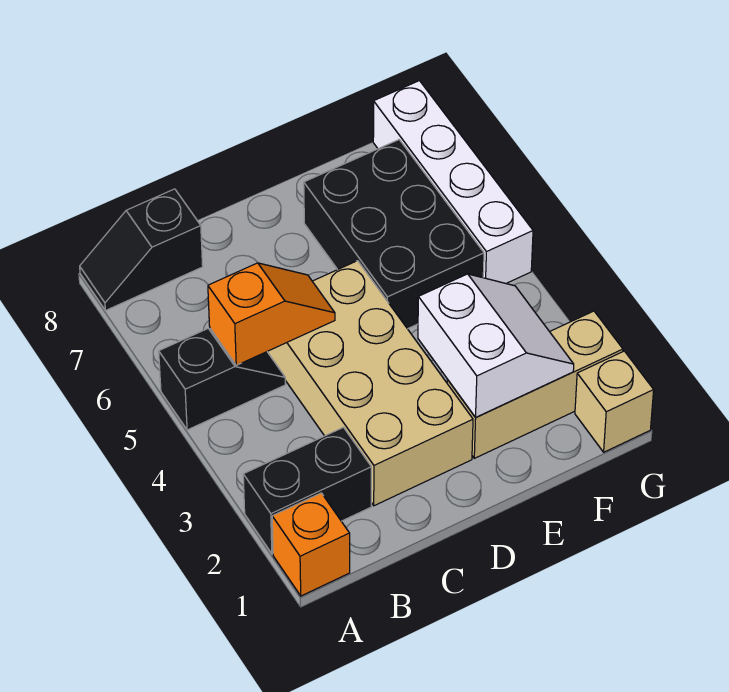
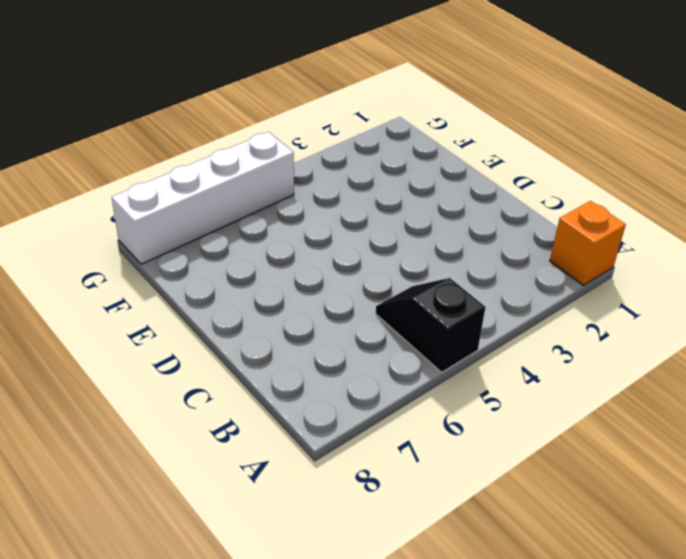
none -> black brick A2:B2 level 1
none -> black slope A8:B8 level 1 top B

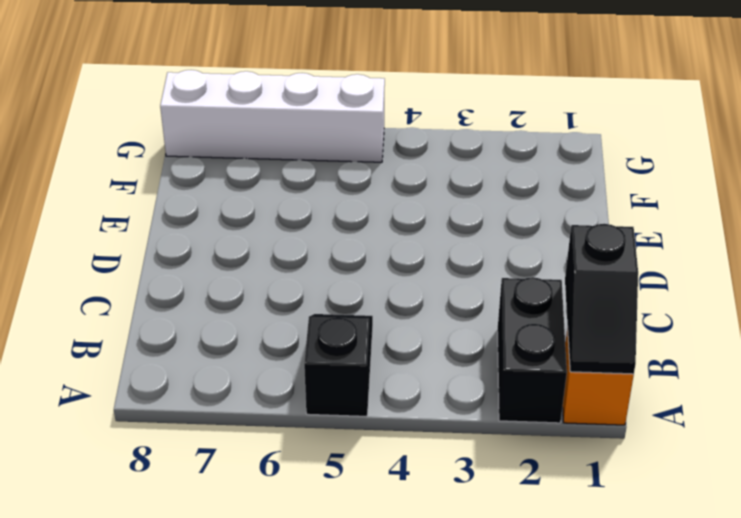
black slope A1:B1 level 2 top B -> black slope A8:B8 level 1 top B
none -> tan brick C2:D5 level 1
none -> tan brick E2:G2 level 1

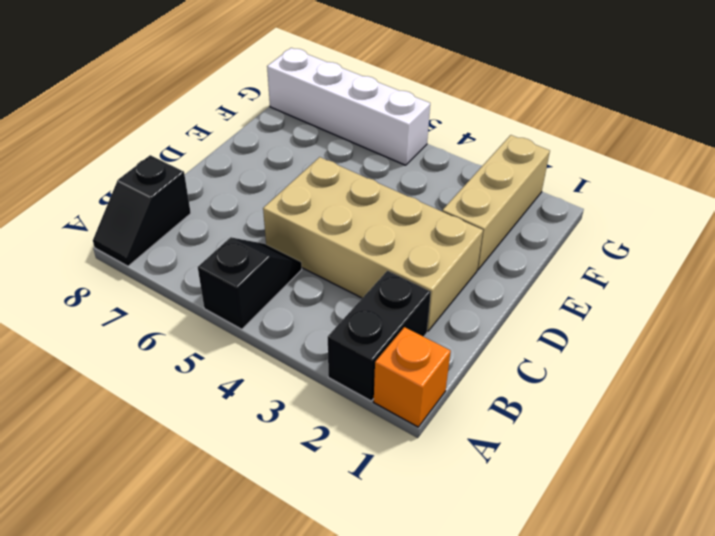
none -> black brick E5:F7 level 1
none -> tan brick G1 level 1

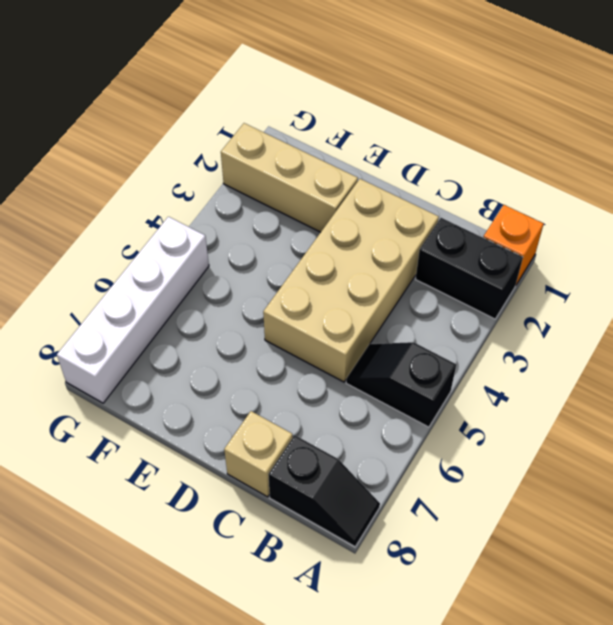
tan brick C8 level 1 -> tan brick G1 level 1
none -> black brick E5:F7 level 1
none -> orange slope B5:C5 level 2 top B

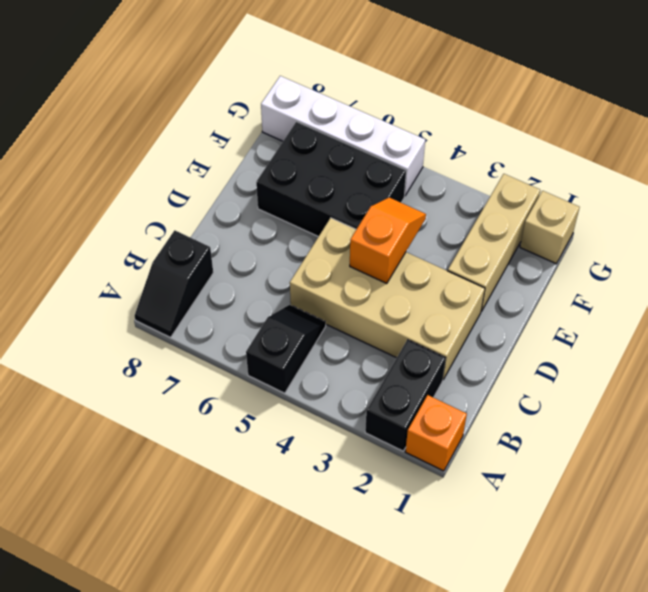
orange slope D4:E4 level 2 top D -> orange slope B5:C5 level 2 top B
none -> white slope E2:F3 level 2 top E

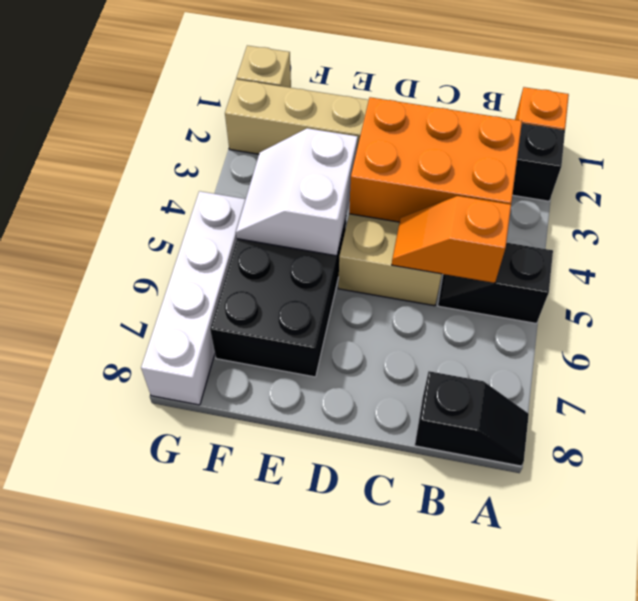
orange brick B3:D4 level 2 -> none
white slope E4:F5 level 2 top E -> white slope E2:F3 level 2 top E

